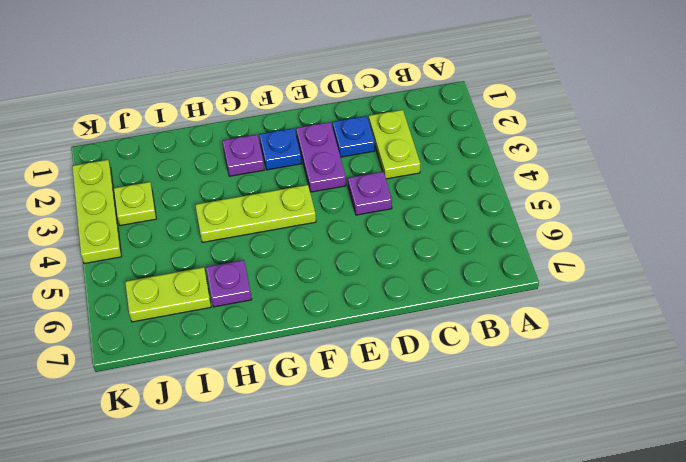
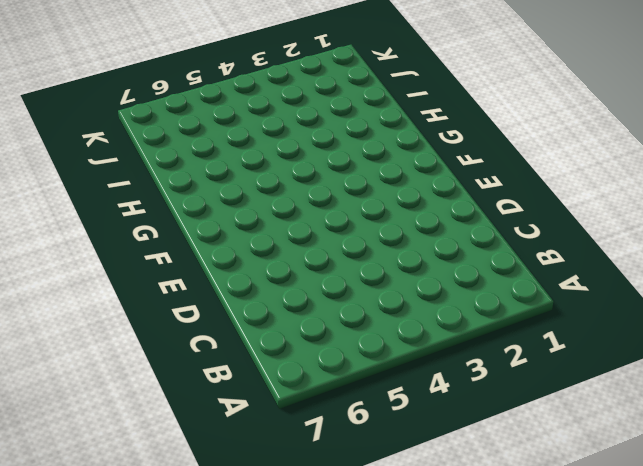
none -> lime plate C2:C3 level 1
none -> blue plate D2 level 1

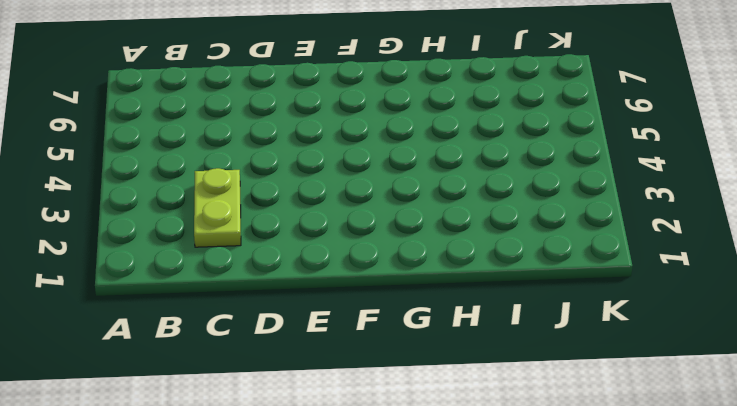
none -> blue plate D2 level 1
none -> purple plate D4 level 1

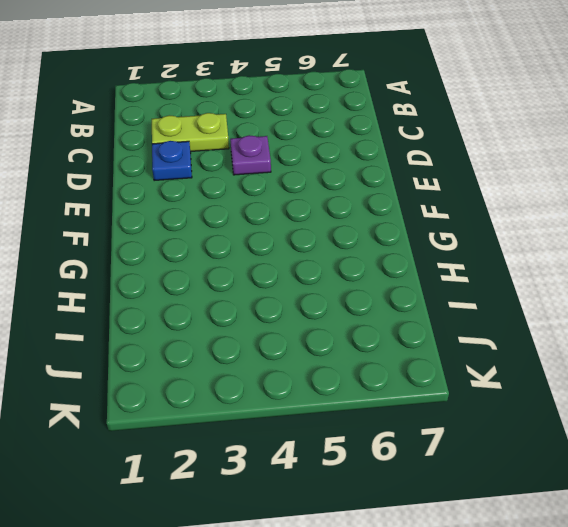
none -> purple plate E2:E3 level 1
none -> blue plate F2 level 1

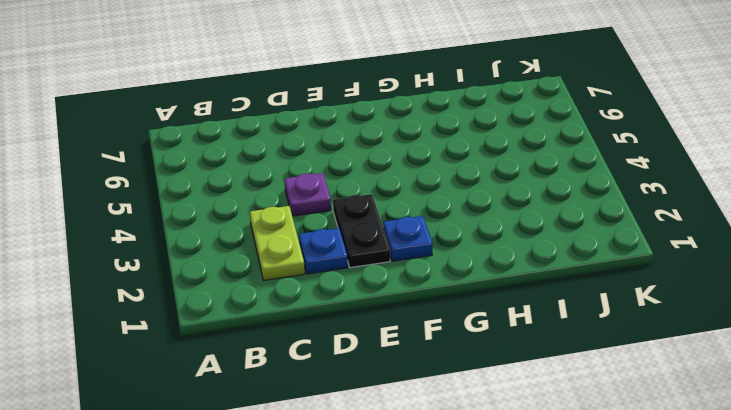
black plate E2:E3 level 1 -> purple plate E2:E3 level 1
none -> lime plate F4:H4 level 1
none -> purple plate G2 level 1

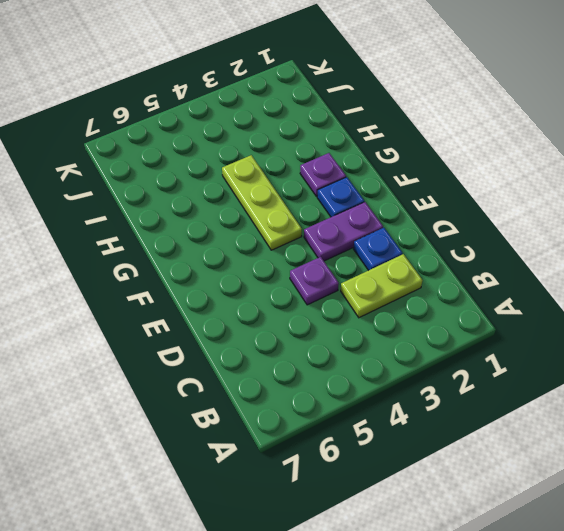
none -> purple plate H6 level 1
none -> lime plate I6:J6 level 1

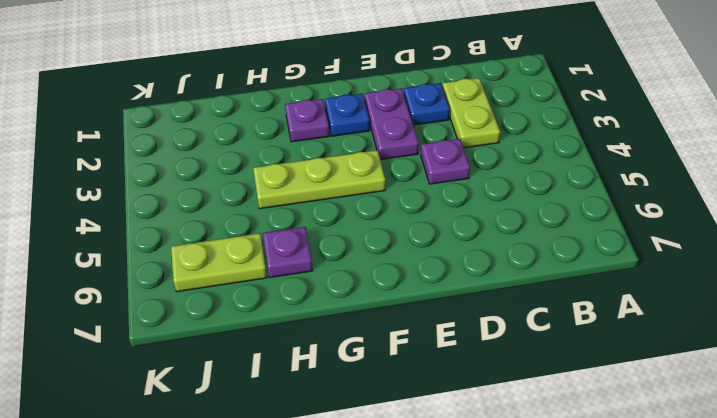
none -> lime plate J3 level 1
none -> lime plate K2:K4 level 1

